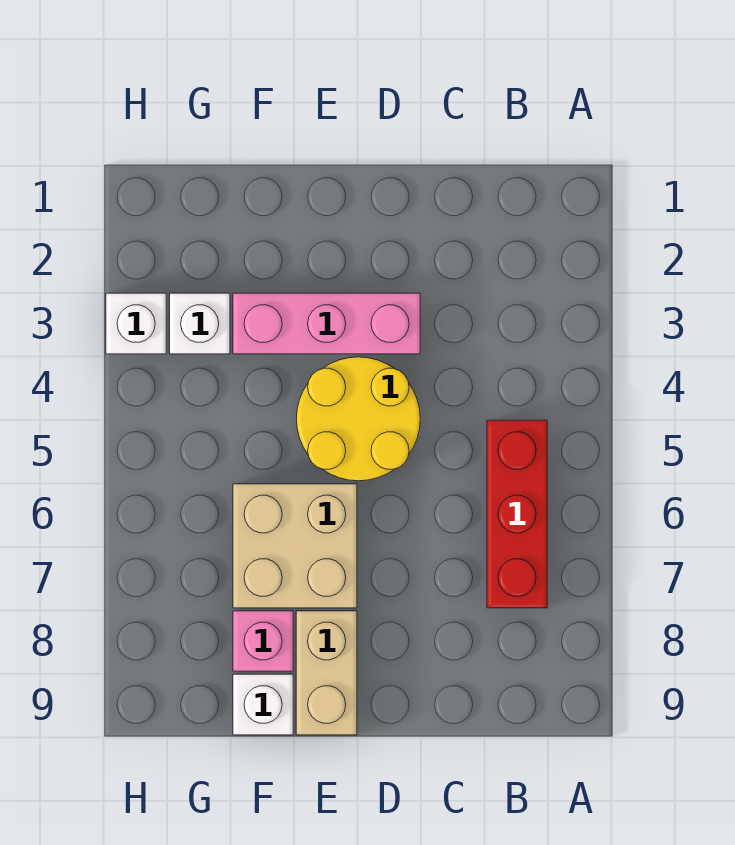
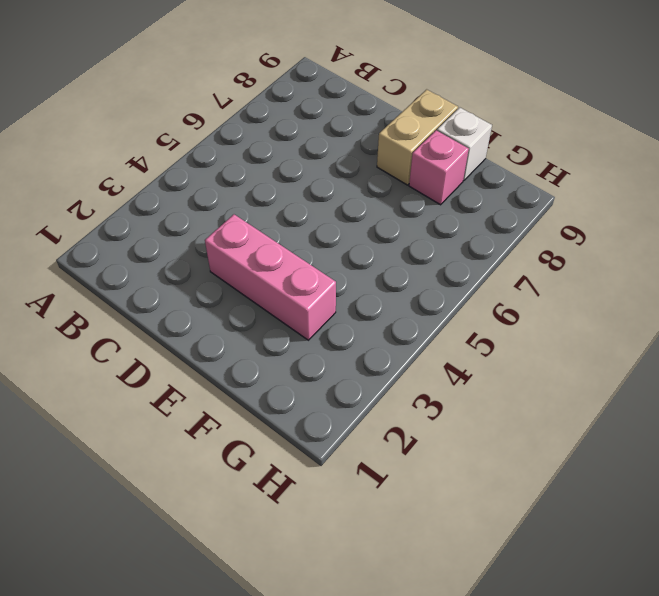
none -> red brick B5:B7 level 1
none -> yellow round brick D4:E5 level 1

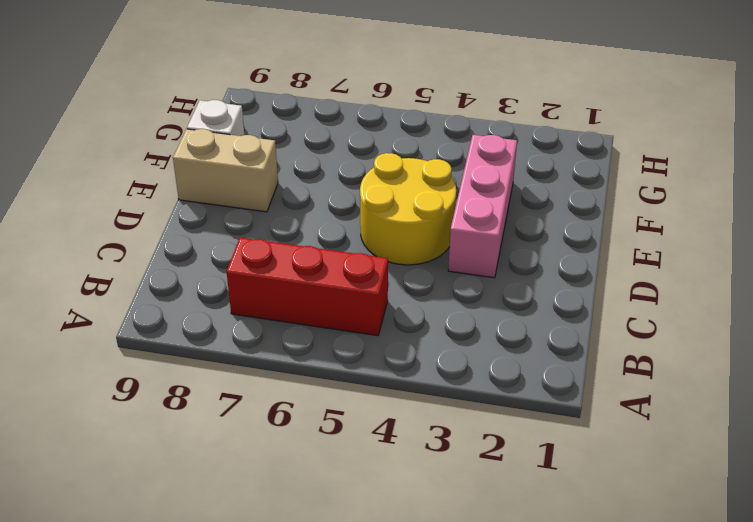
none -> tan brick E6:F7 level 1
none -> pink brick F8 level 1

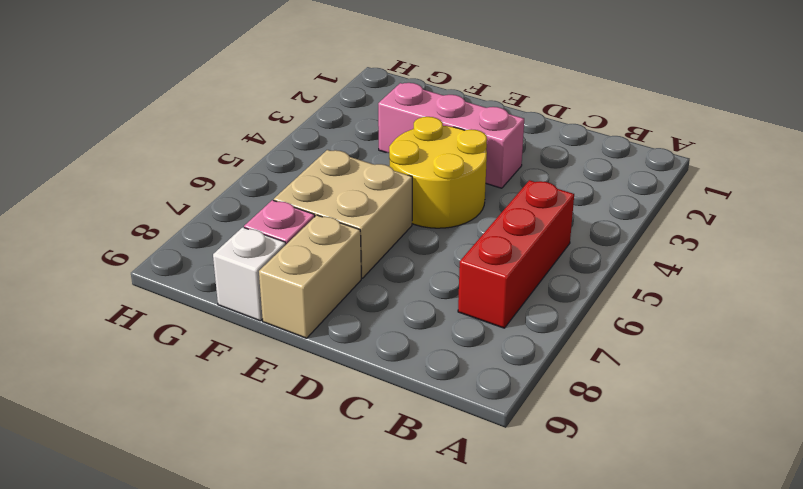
none -> white brick G3 level 1
none -> white brick H3 level 1

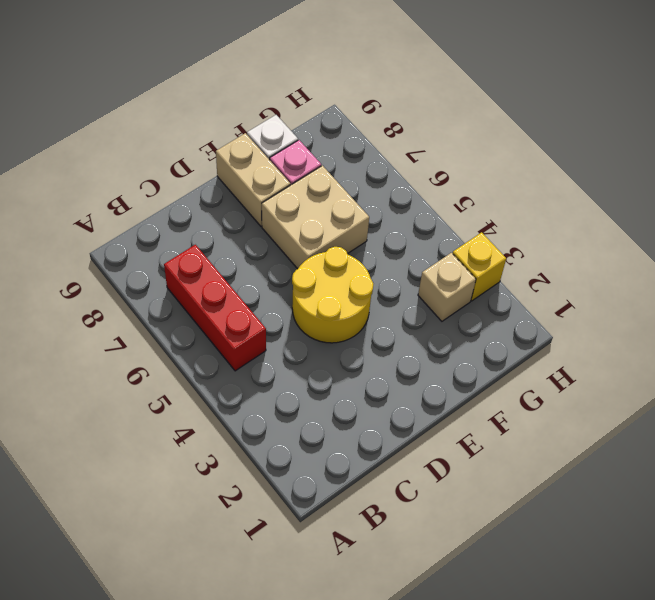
tan brick G3 level 1 -> white brick G3 level 1
yellow brick H3 level 1 -> white brick H3 level 1
none -> pink brick D3:F3 level 1

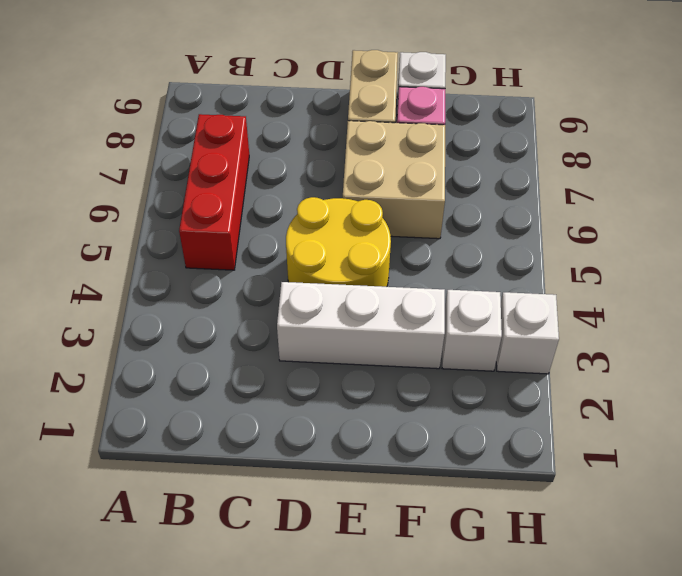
white brick D3:F3 level 1 -> pink brick D3:F3 level 1

